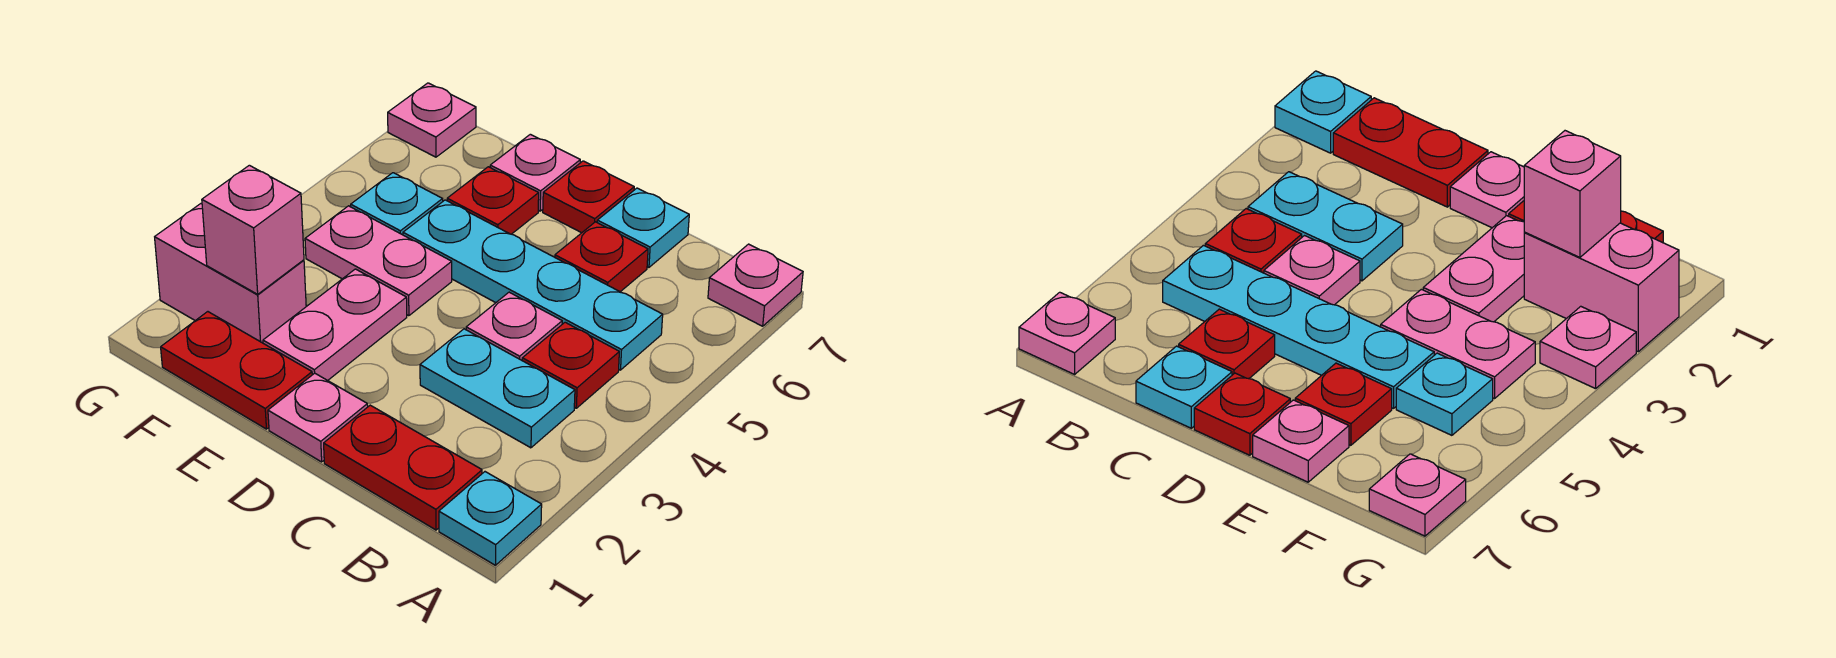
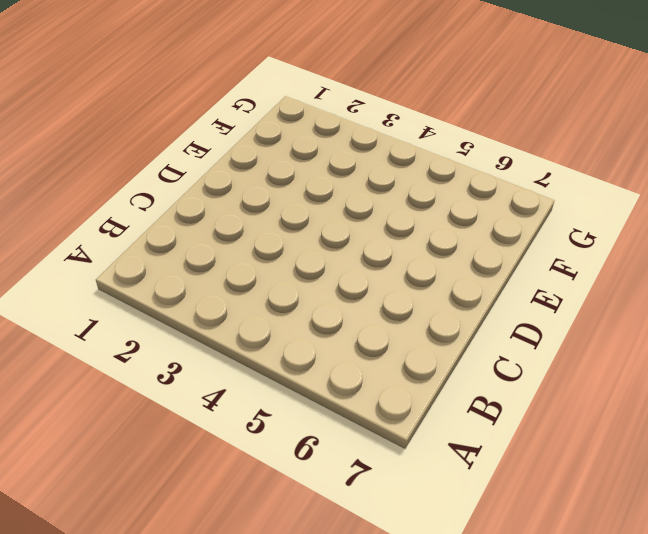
none -> cyan plate A1 level 1
none -> pink plate A7 level 1
none -> red plate B1:C1 level 1

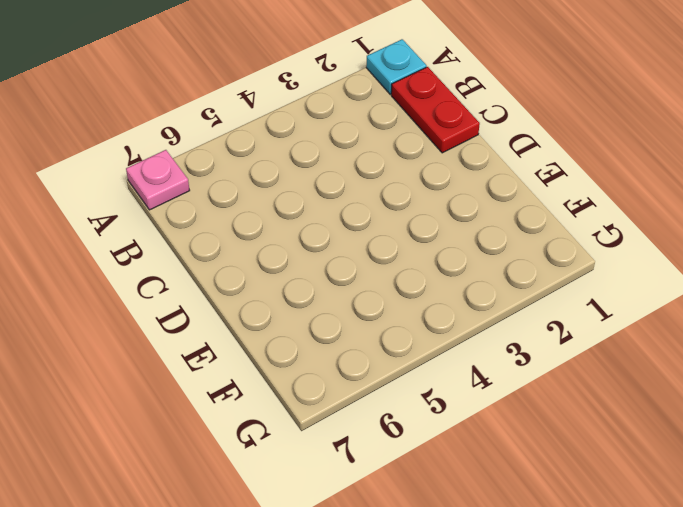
none -> cyan plate B3:C3 level 1
none -> red plate B4 level 1
none -> cyan plate B5:E5 level 1

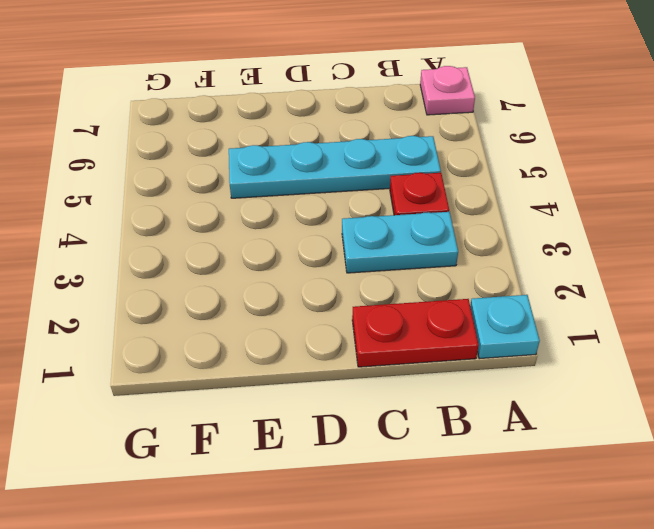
none -> pink plate C4 level 1
none -> red plate C6 level 1
none -> cyan plate C7 level 1

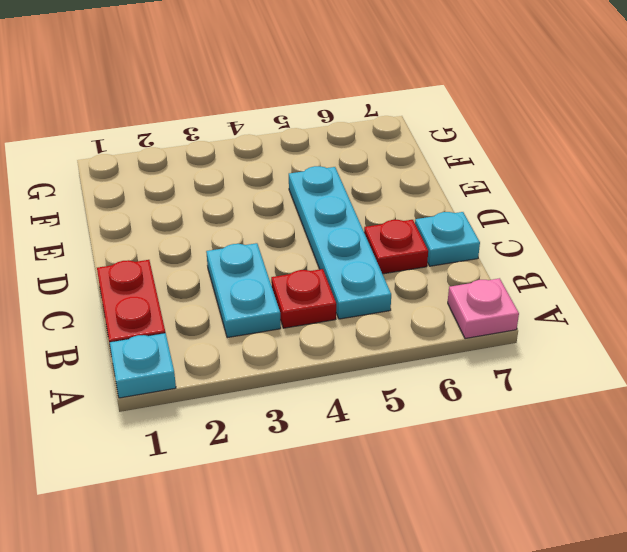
none -> pink plate C4 level 1
none -> pink plate D1 level 1
none -> red plate D7 level 1

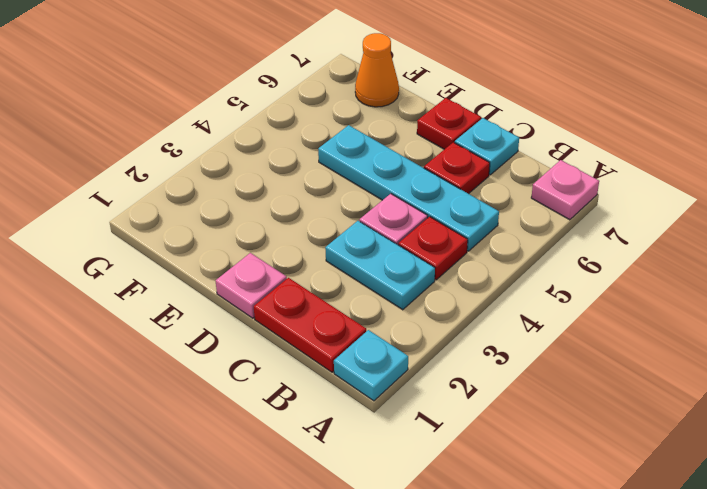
orange cone F7 level 1 -> none
none -> red plate E1:F1 level 1
none -> pink plate E2:E3 level 1
none -> pink plate E4:F4 level 1

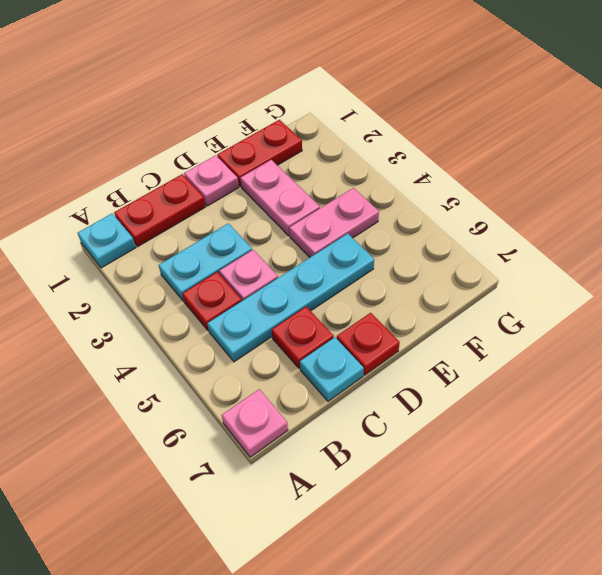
none -> red plate E6 level 1
none -> pink plate E7 level 1
none -> pink brick F2:G2 level 1

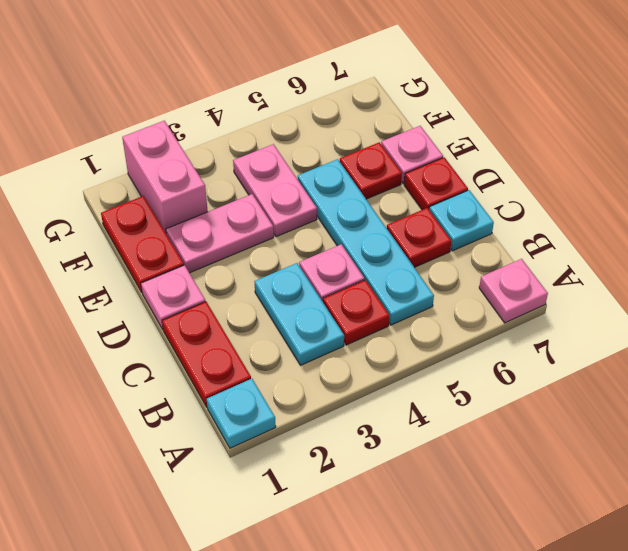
none -> cyan plate F5 level 1
none -> pink plate G3 level 1
none -> pink plate G7 level 1

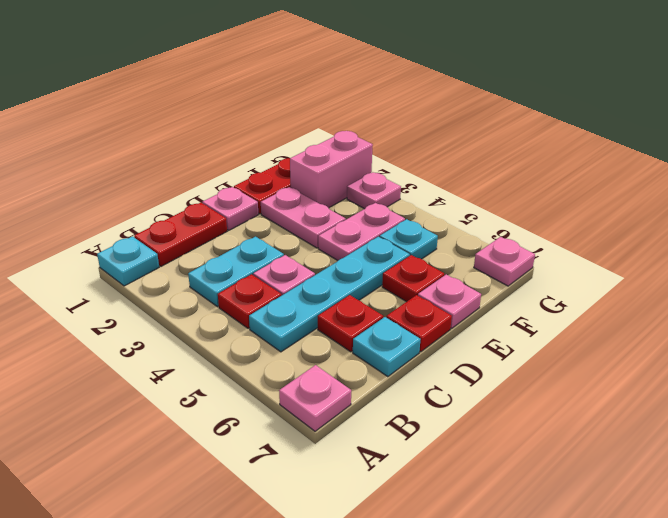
none -> pink brick F2 level 2

